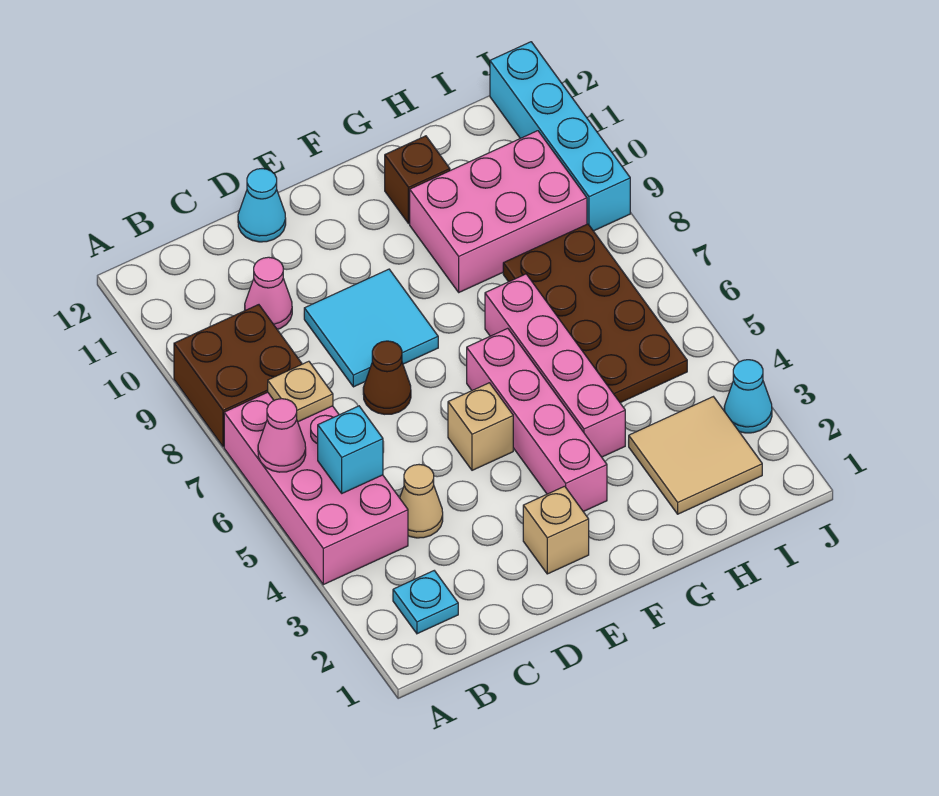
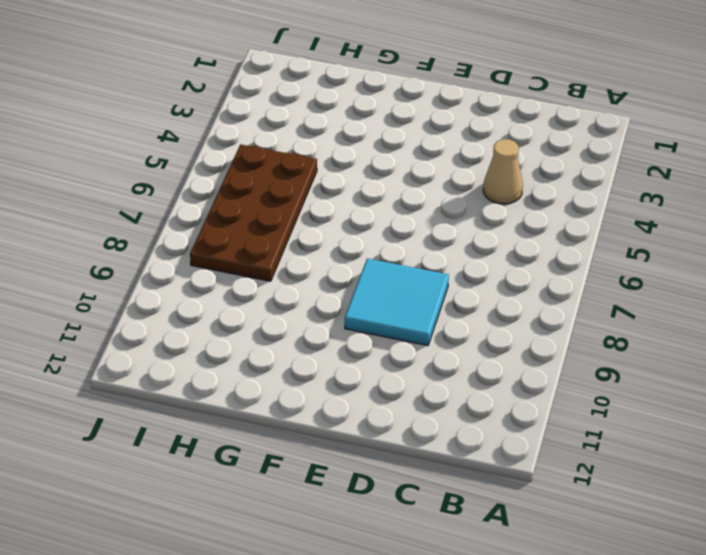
none -> pink brick A4:B7 level 1
none -> brown brick A8:B9 level 1
none -> cyan plate B2 level 1

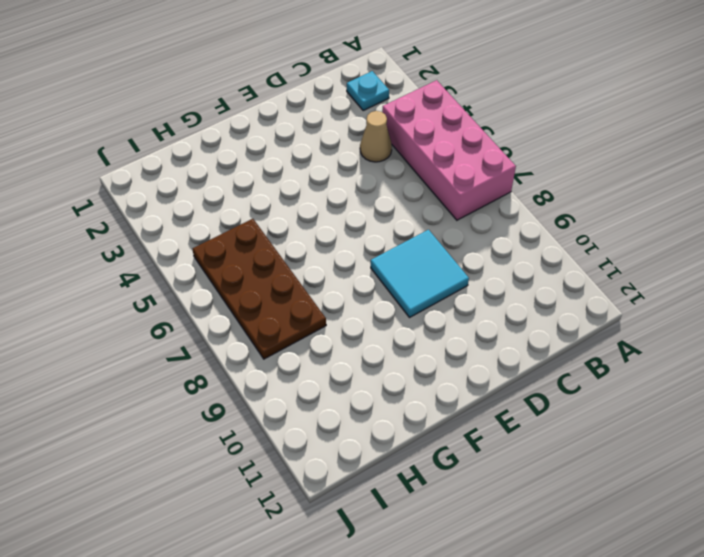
none -> brown brick A8:B9 level 1
none -> pink cone C10 level 1
none -> brown cone D7 level 1

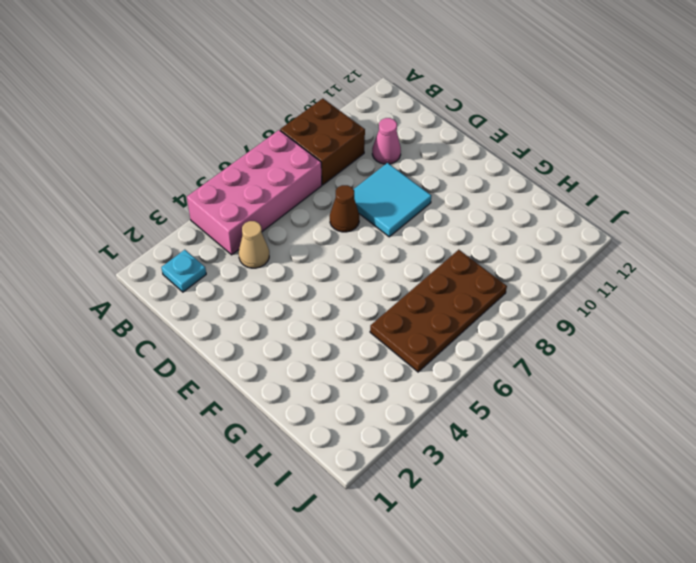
none -> cyan cone D12 level 1
none -> tan brick E2 level 1
none -> tan brick E5 level 1

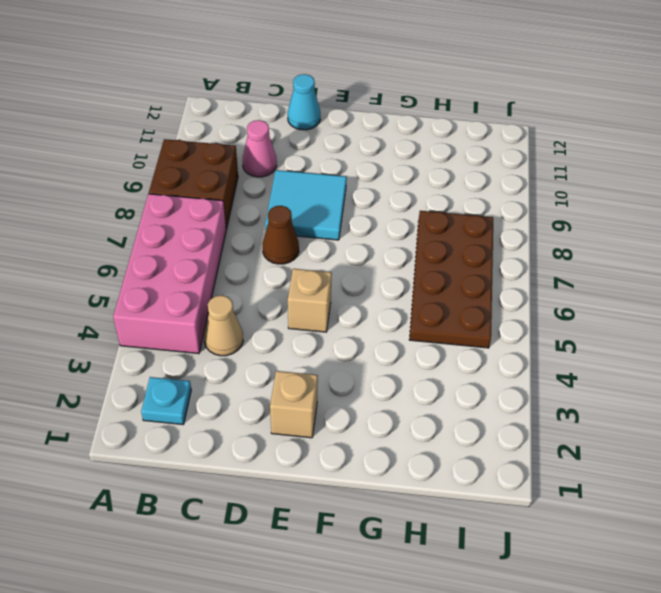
none -> pink brick F3:F6 level 1
none -> pink brick G4:G7 level 1
none -> pink brick G9:I10 level 1

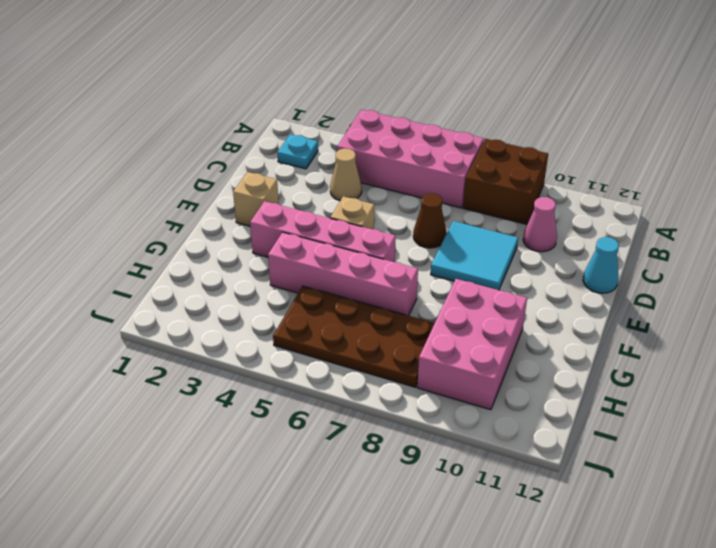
none -> brown brick G11 level 1
none -> tan tile H2:I3 level 1
none -> cyan cone J3 level 1

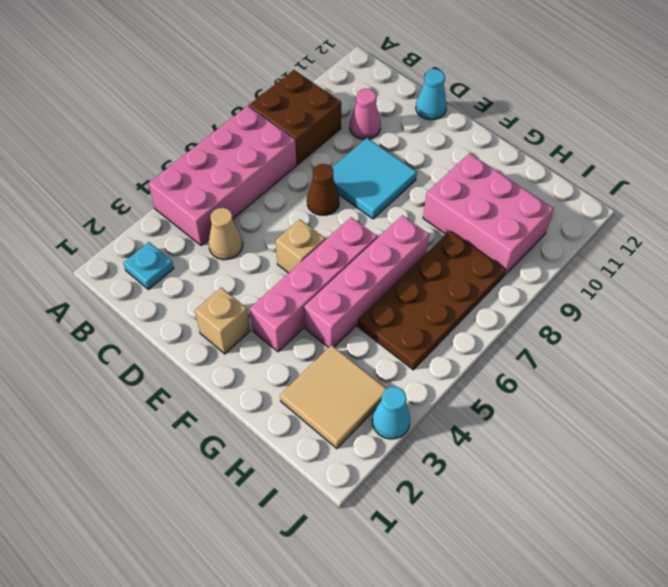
none -> brown brick G11 level 1
none -> cyan brick J9:J12 level 1
none -> pink cone A6 level 2

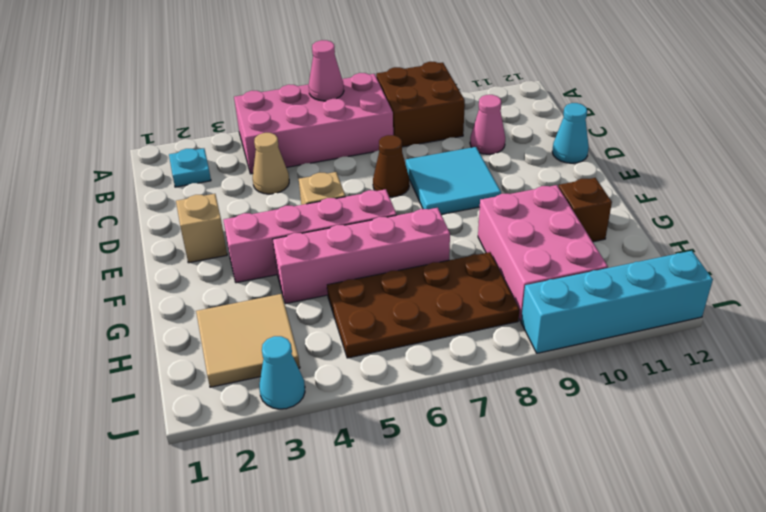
none -> cyan brick B5 level 2
none -> tan plate B7 level 2

